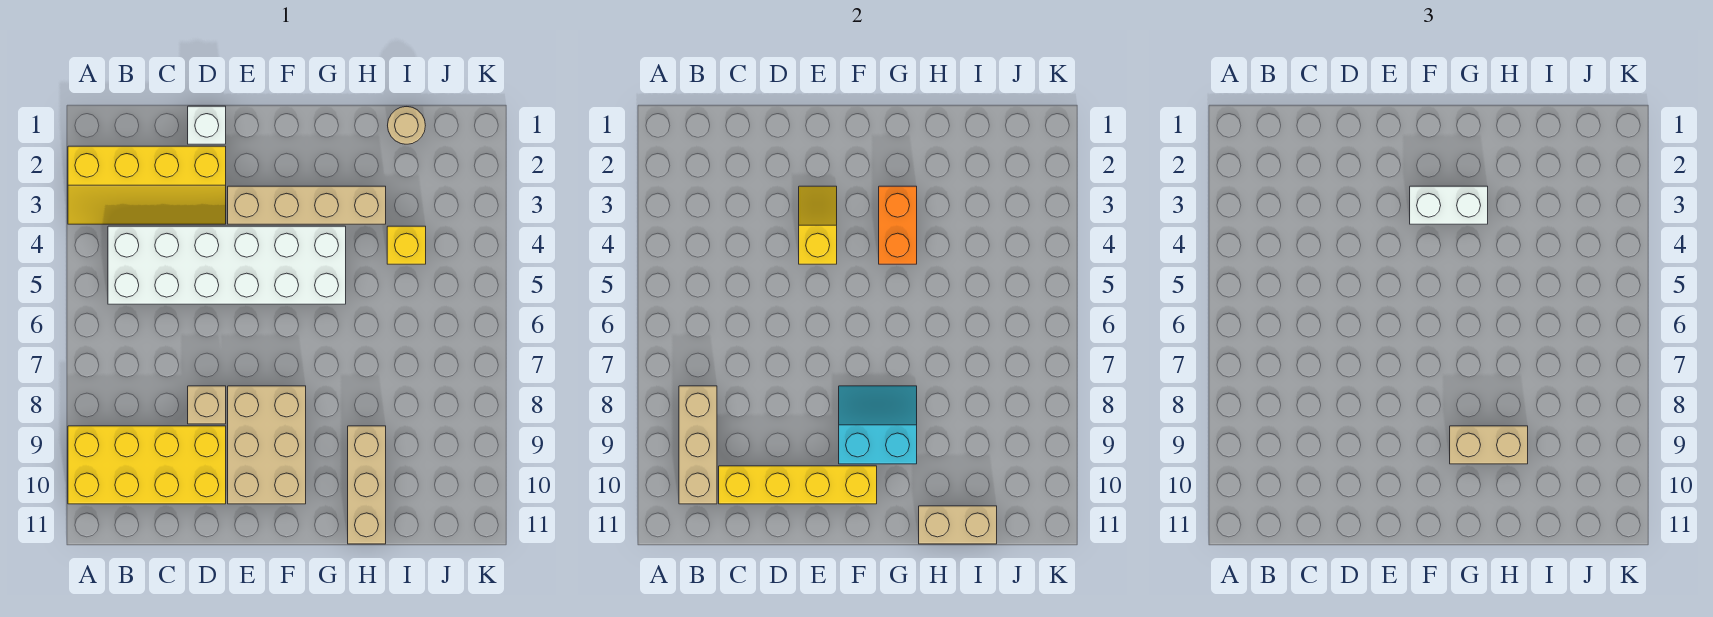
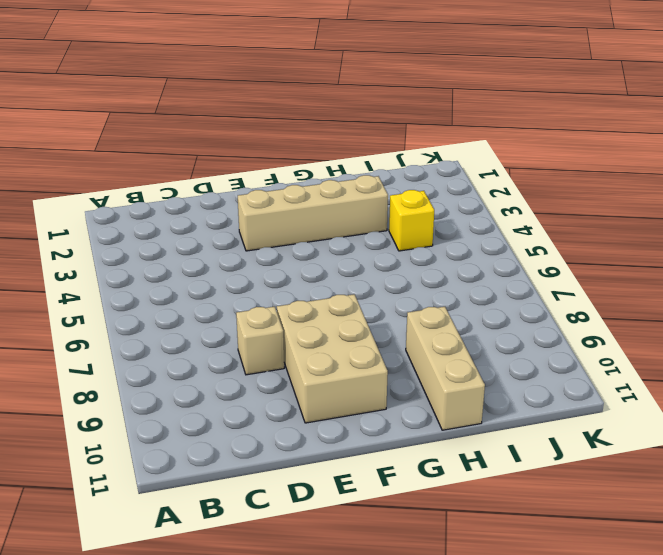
none -> yellow slope A2:D3 level 1 top 2
none -> yellow brick A9:D10 level 1
none -> white brick B4:G5 level 1

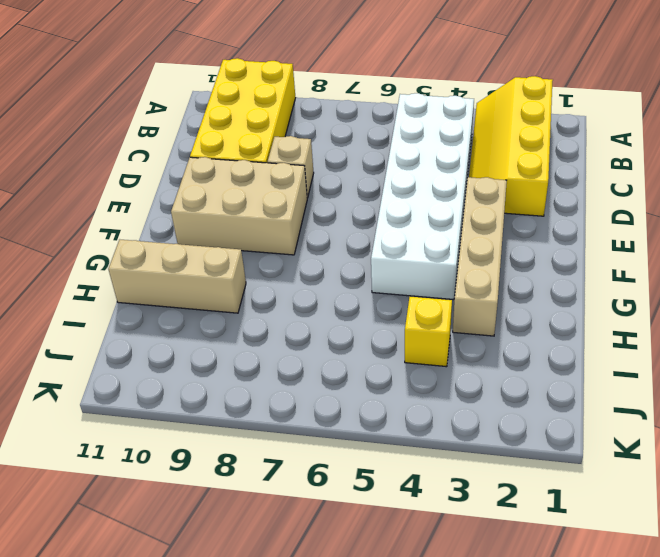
none -> white brick D1 level 1
none -> tan round brick I1 level 1
none -> tan brick B8:B10 level 2

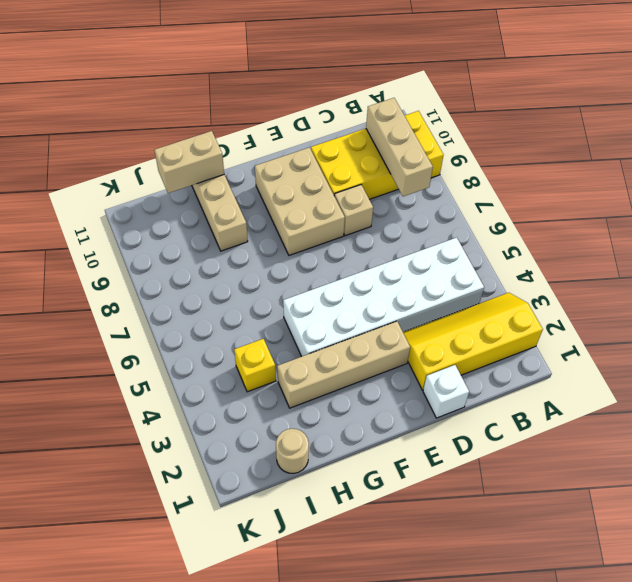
none -> yellow brick C10:F10 level 2
none -> yellow slope E3:E4 level 2 top 4
none -> cyan slope F8:G9 level 2 top 9

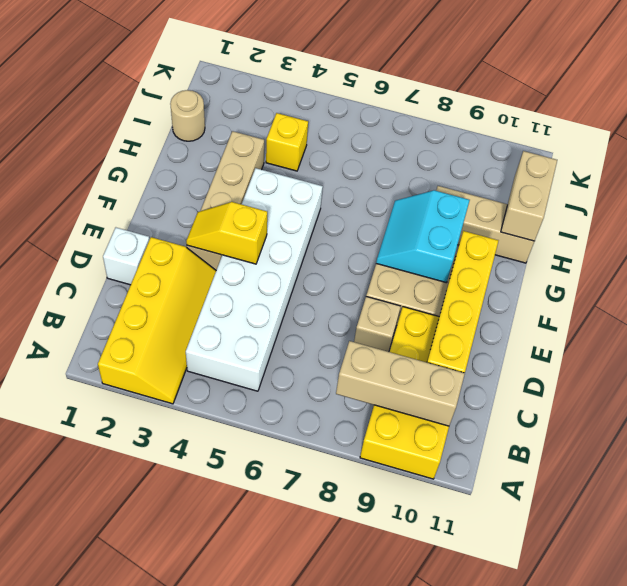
none -> orange brick G3:G4 level 2
none -> white brick F3:G3 level 3
none -> tan brick G9:H9 level 3

